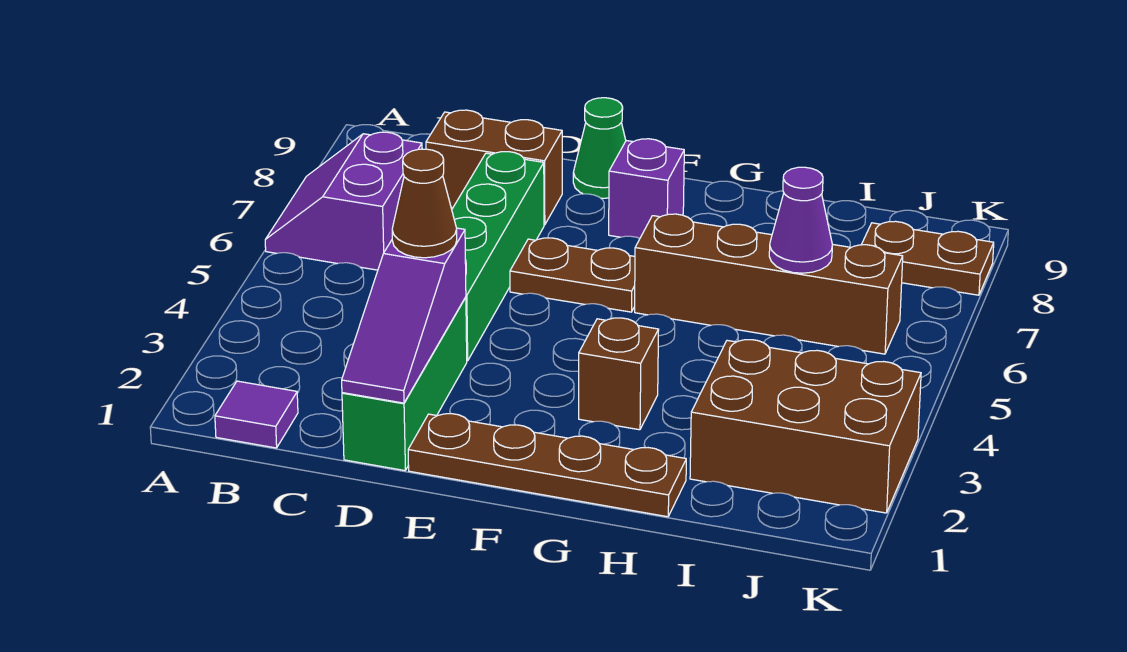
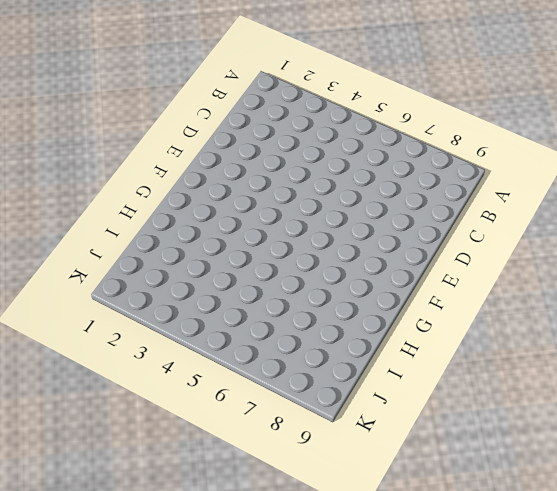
none -> purple slope A6:B7 level 1 top B
none -> purple tile B1 level 1
none -> brown brick C8:D8 level 1

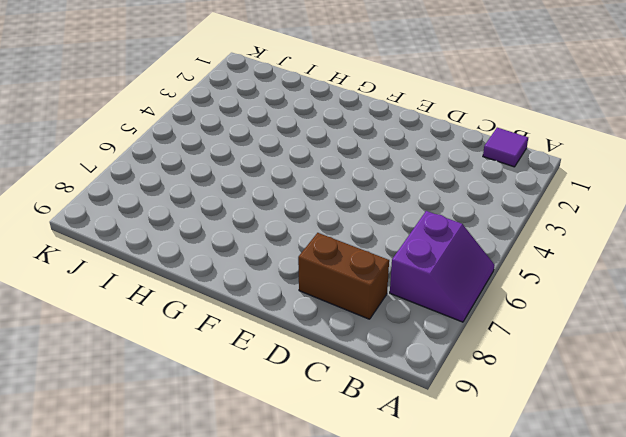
none -> green brick D1:D3 level 1
none -> green brick D4:D7 level 1
none -> brown plate E1:H1 level 1

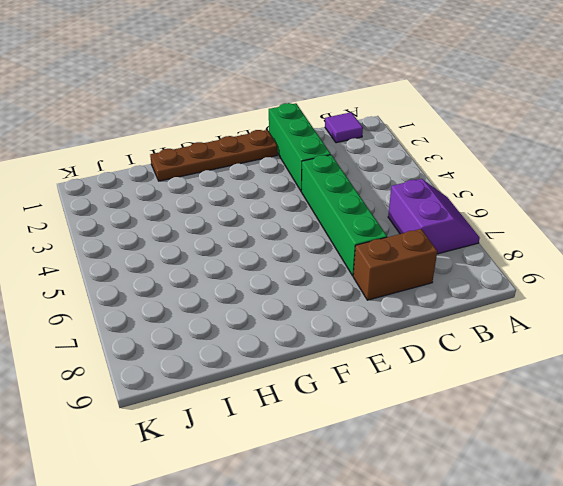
none -> brown plate E6:F6 level 1
none -> green cone E9 level 1
none -> purple brick F8 level 1

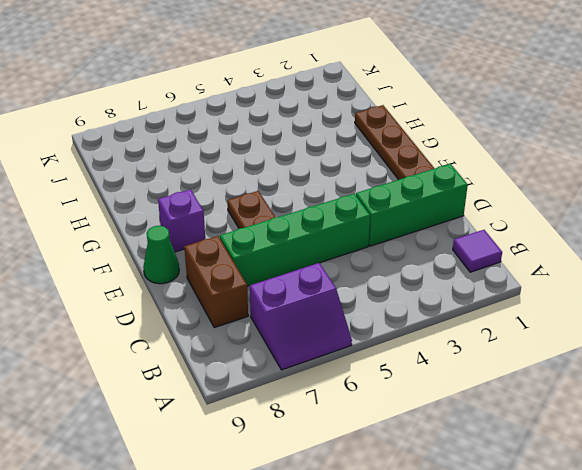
none -> brown brick G3 level 1
none -> brown brick G6:J6 level 1
none -> brown brick I2:K3 level 1

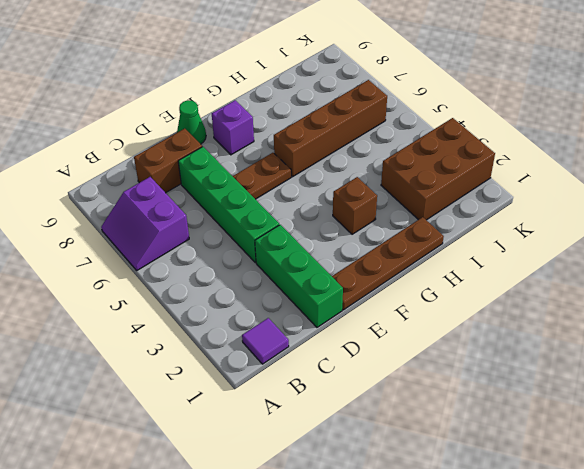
none -> brown plate J8:K8 level 1
none -> purple slope D1:D3 level 2 top 3
none -> purple cone I6 level 2

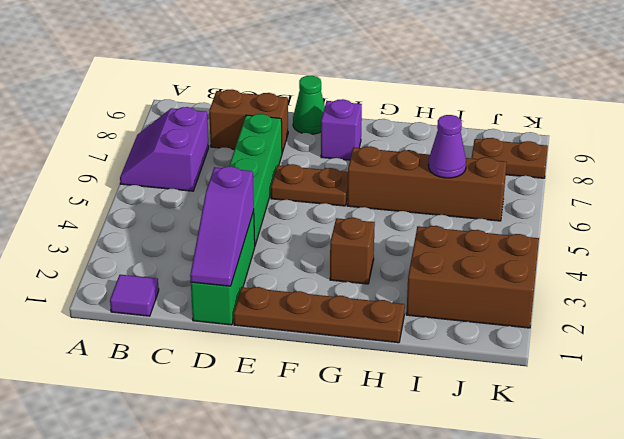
none -> brown cone D3 level 3

